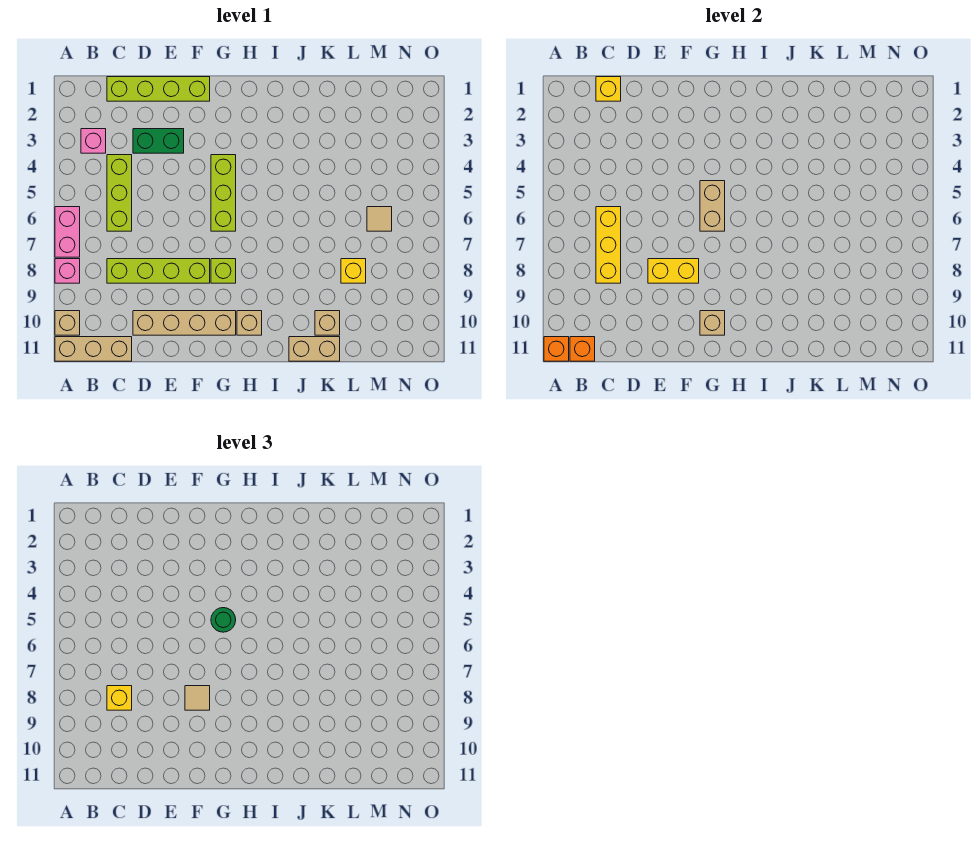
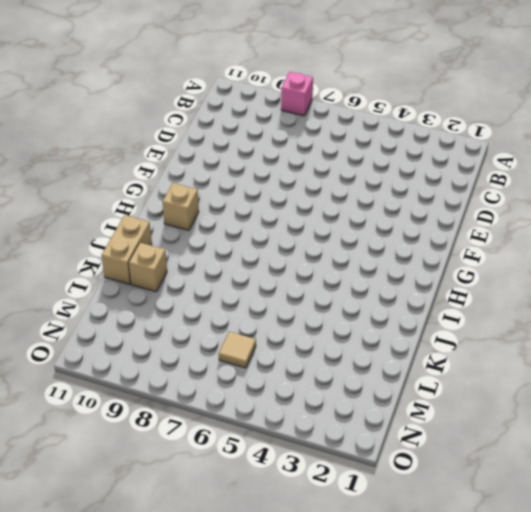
none -> pink brick A6:A7 level 1
none -> tan brick A10 level 1
none -> tan brick A11:C11 level 1

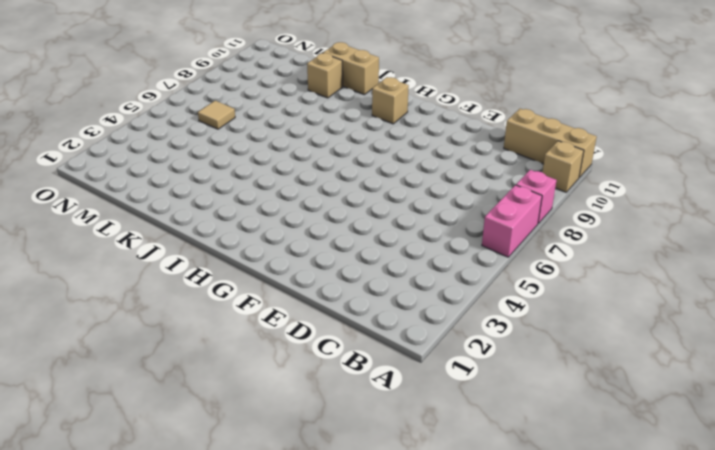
none -> pink brick B3 level 1
none -> lime brick C1:F1 level 1
none -> lime brick C4:C6 level 1

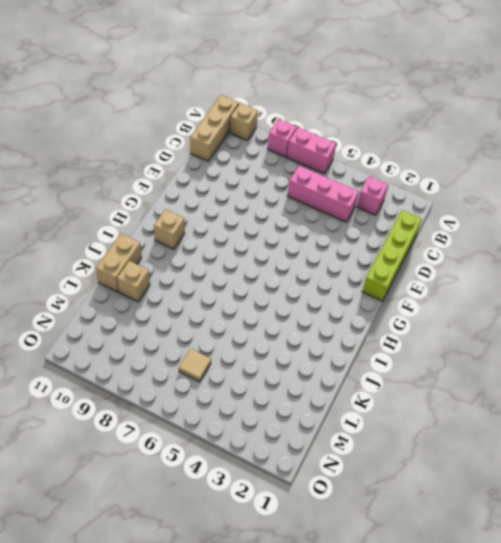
pink brick C4:C6 level 1 -> lime brick C4:C6 level 1
none -> lime brick C8:F8 level 1
none -> green brick D3:E3 level 1
none -> tan brick D10:G10 level 1

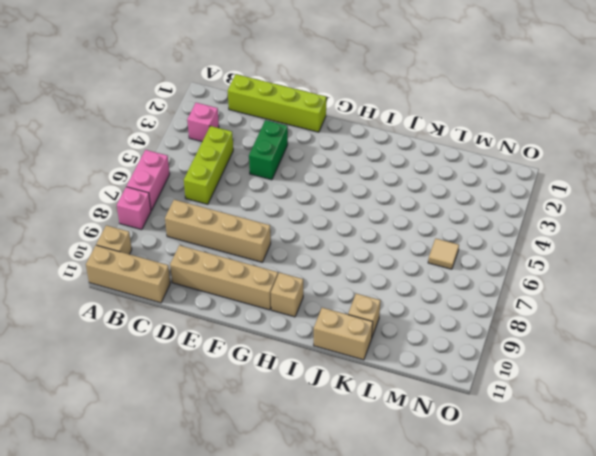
tan brick C8:F8 level 1 -> lime brick C8:F8 level 1
green brick E3:E4 level 1 -> green brick D3:E3 level 1
none -> lime brick G4:G6 level 1
none -> lime brick G8 level 1
none -> yellow brick L8 level 1

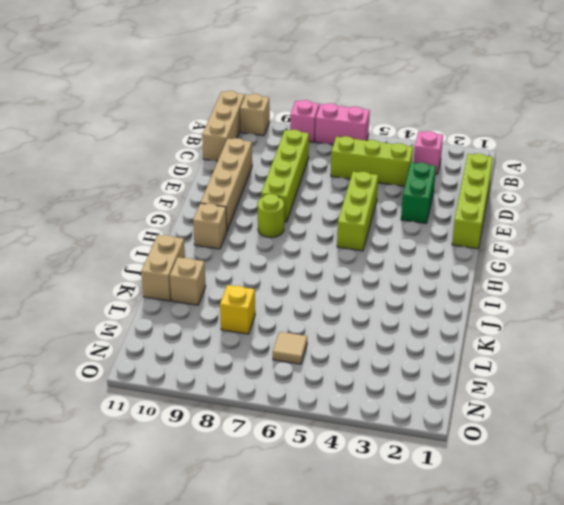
lime brick E5:G5 level 1 -> lime brick G4:G6 level 1
lime round brick G8 level 1 -> lime brick G8 level 1
none -> orange brick A11 level 2
none -> orange brick B11 level 2
none -> yellow brick C1 level 2

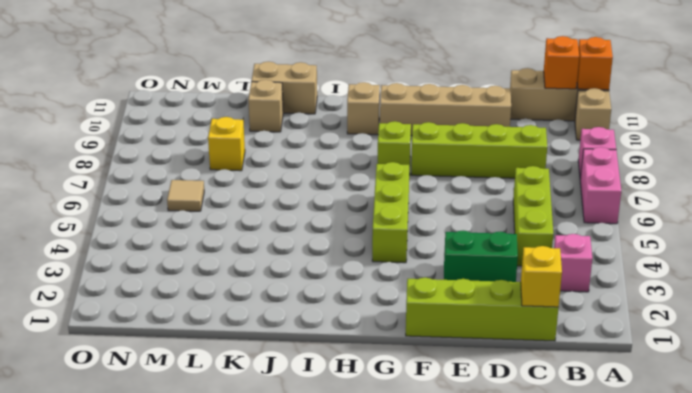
none -> yellow brick C6:C8 level 2
none -> yellow brick E8:F8 level 2
none -> tan brick G5:G6 level 2

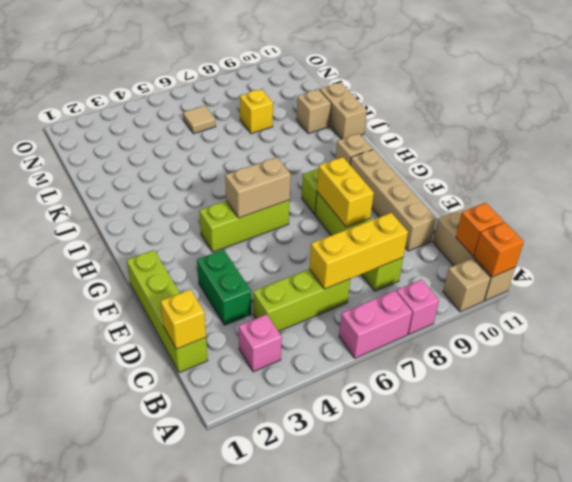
none -> tan brick G10 level 2
none -> yellow brick C8 level 3
none -> tan tile F8 level 3

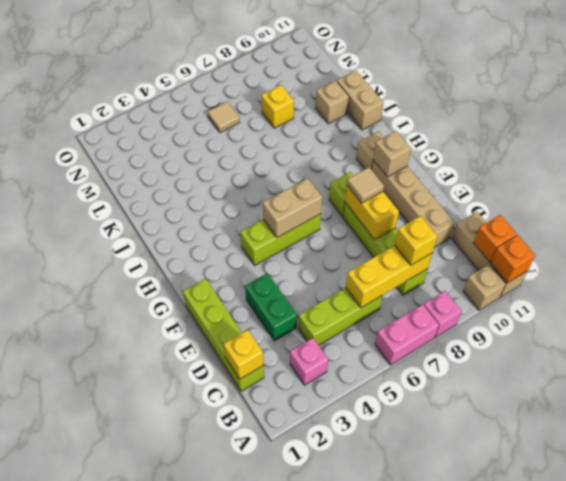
none -> green round brick G5 level 3

